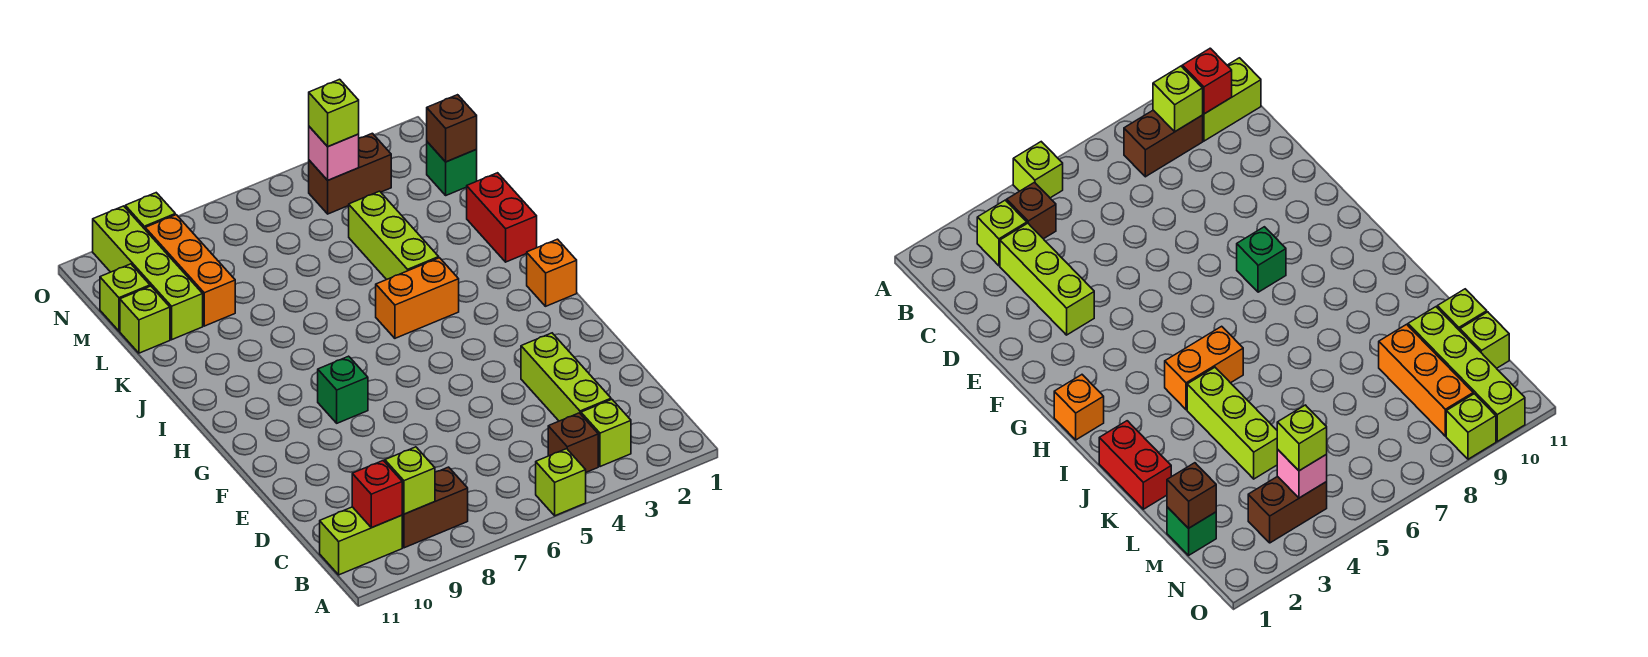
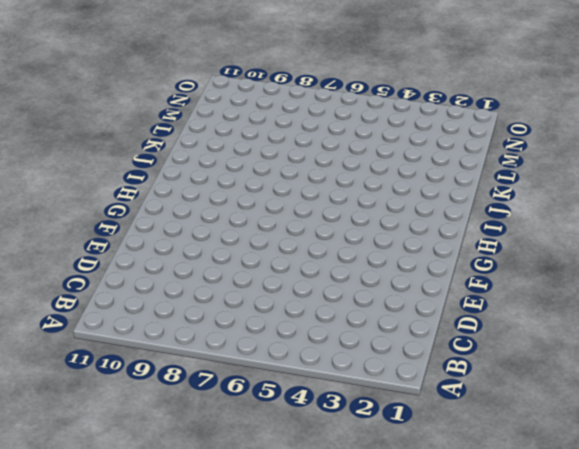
none -> lime brick A5 level 1
none -> lime brick B3 level 1
none -> brown brick B4 level 1

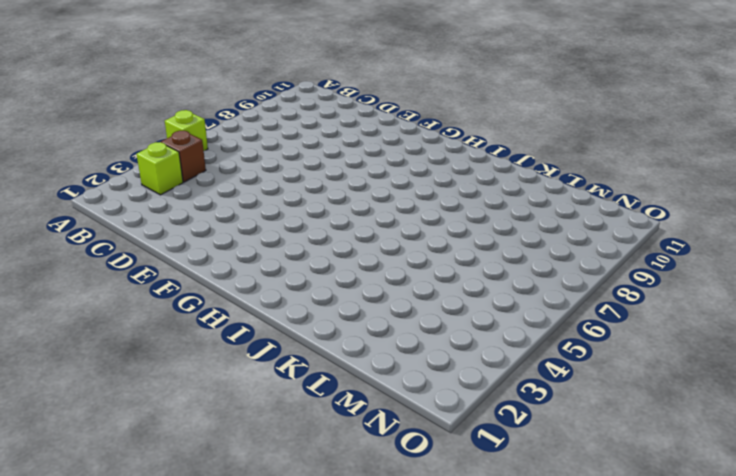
none -> brown brick B8:B9 level 1
none -> lime brick B10:B11 level 1
none -> lime brick C3:E3 level 1

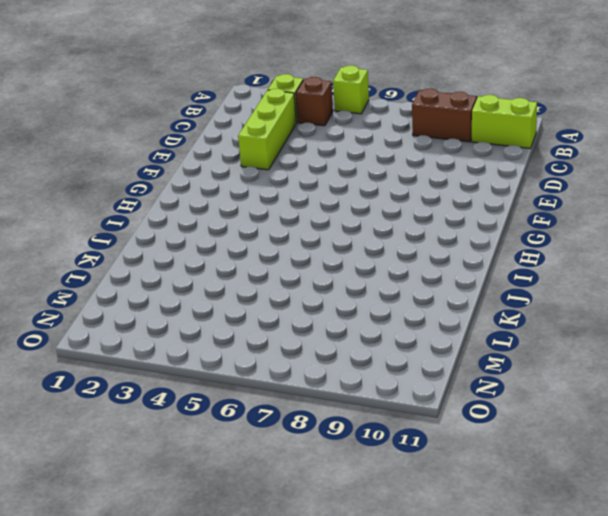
none -> green brick G8 level 1
none -> orange brick H1 level 1
none -> orange brick I4:I5 level 1

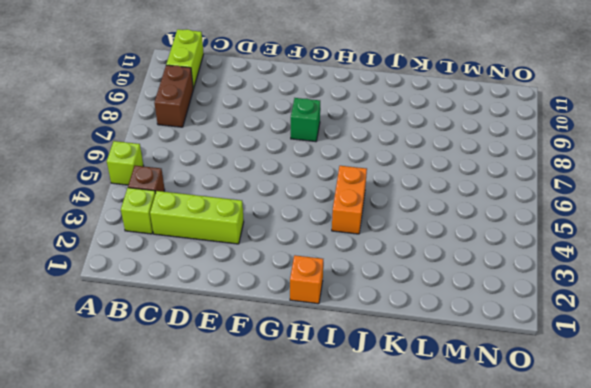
none -> red brick J1:K1 level 1
none -> lime brick J4:L4 level 1
none -> orange brick L9:N9 level 1

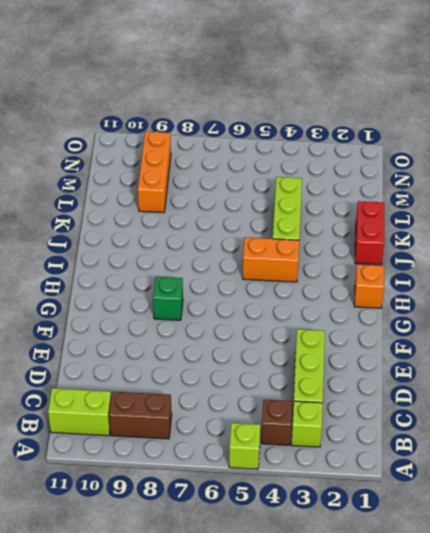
none -> lime brick L10:O10 level 1
none -> lime brick L11 level 1
none -> green brick M1 level 1

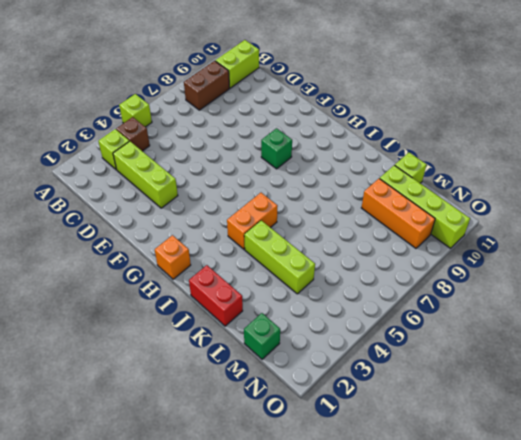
none -> lime brick M11 level 1
none -> brown brick N3:N4 level 1
none -> lime brick O9 level 1

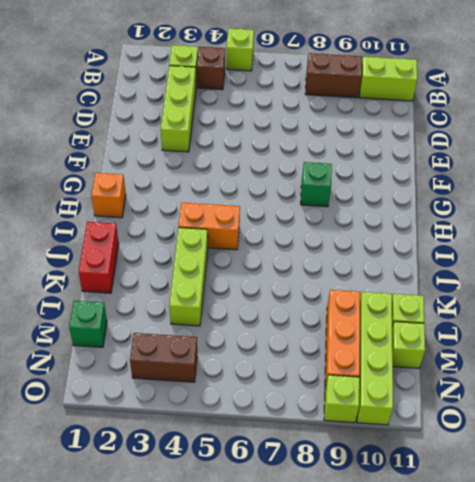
none -> lime brick B9 level 2
none -> red brick B10 level 2
none -> brown brick M1 level 2

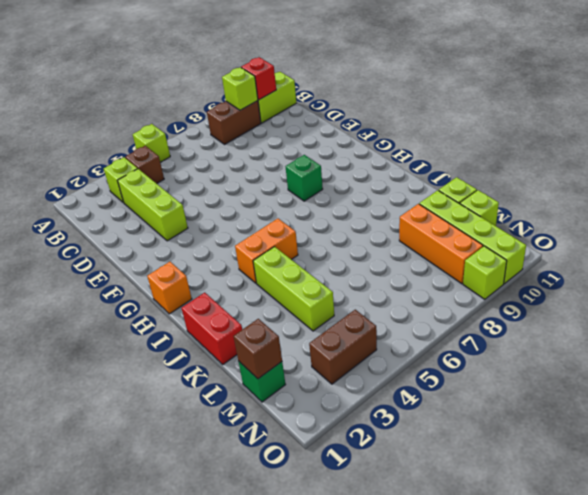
none -> pink brick N4 level 2
none -> lime brick N4 level 3

